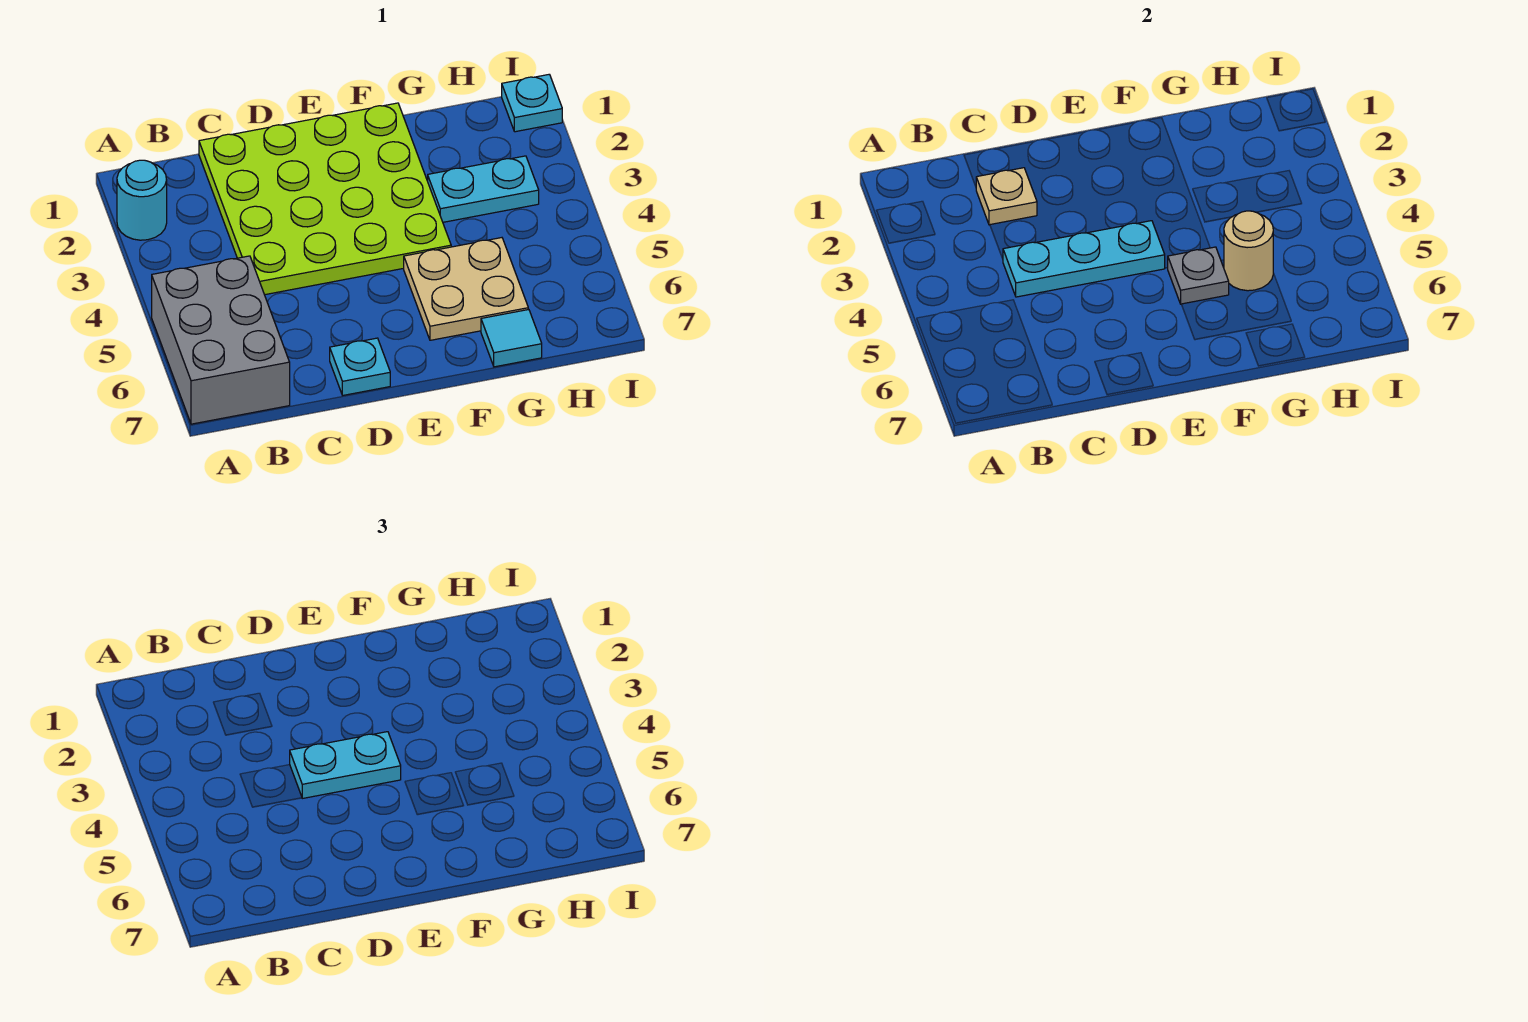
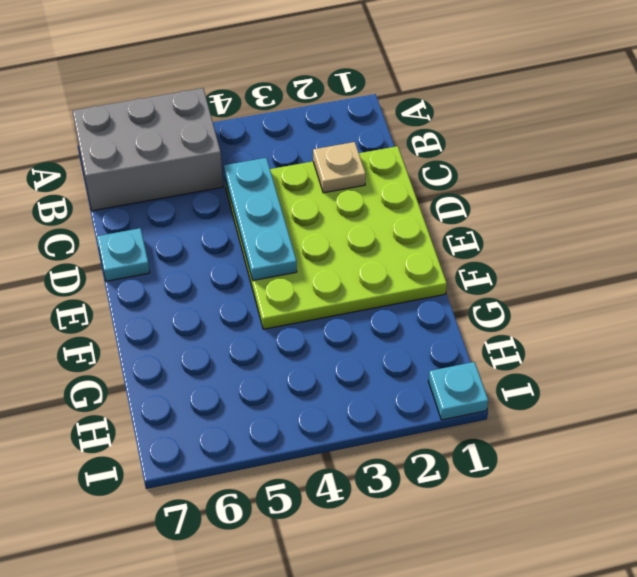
none -> cyan round brick A2 level 1
none -> tan plate F5:G6 level 1
none -> cyan plate G3:H3 level 1

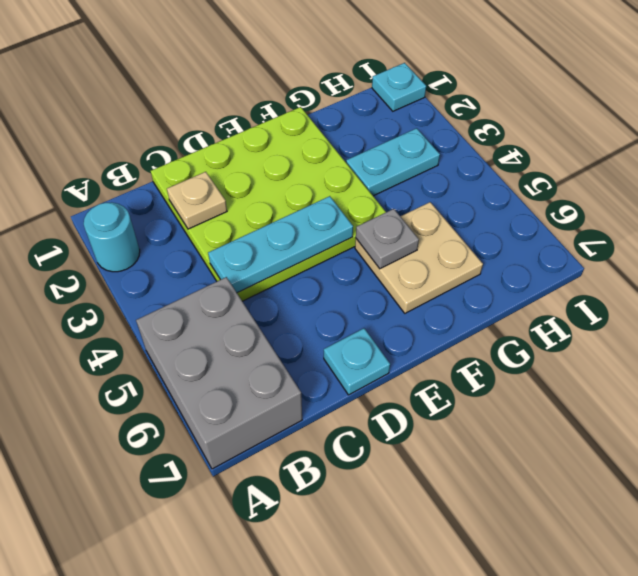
none -> cyan tile G7 level 1
none -> tan round brick G5 level 2
none -> cyan plate D4:E4 level 3

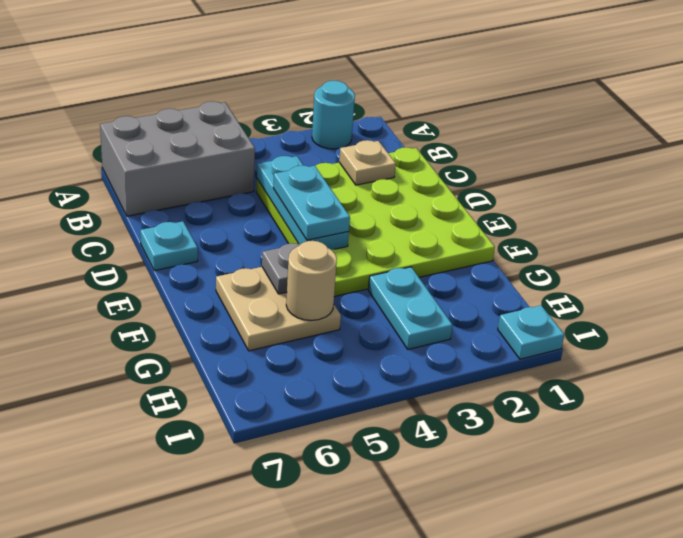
none -> cyan tile G7 level 1

